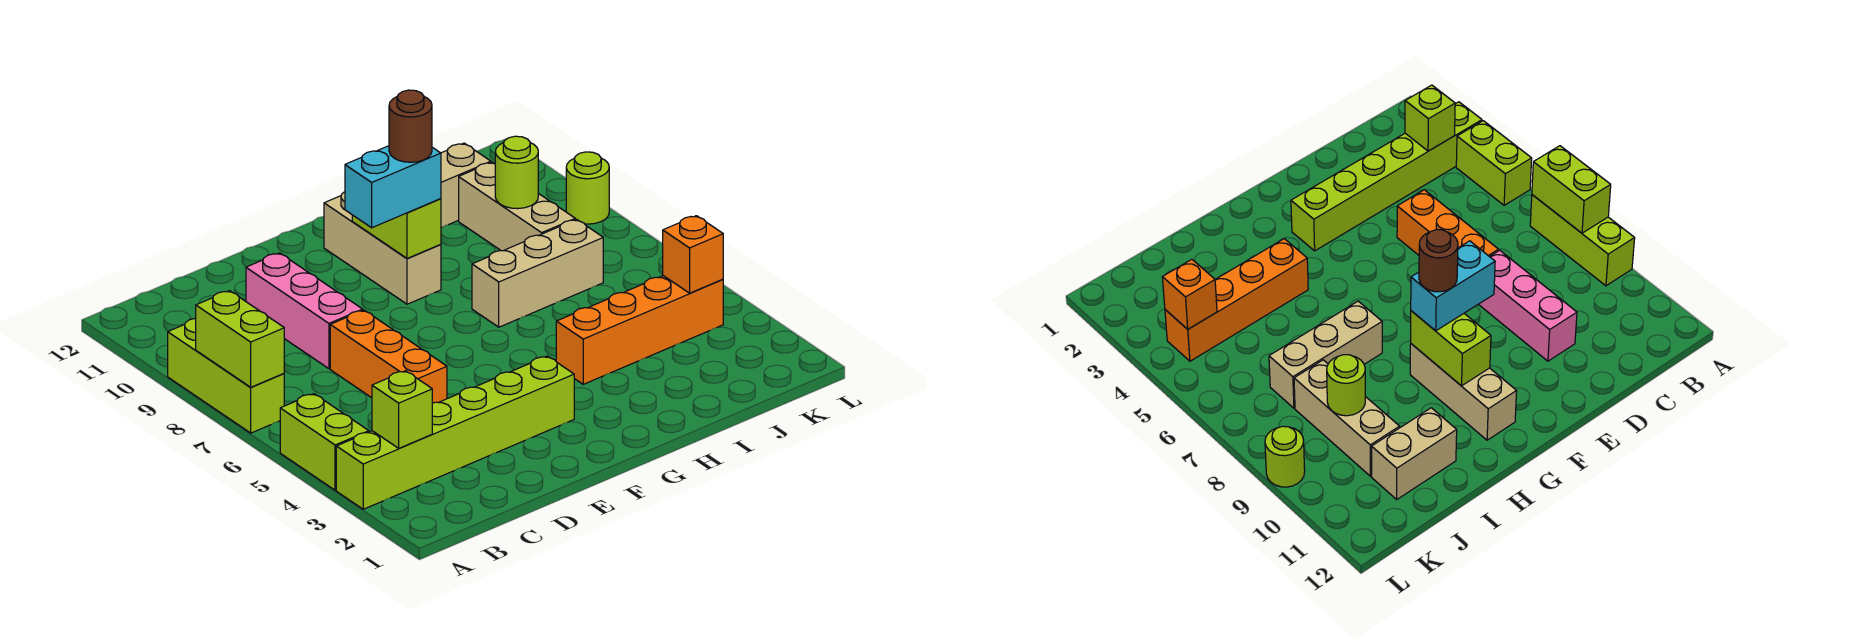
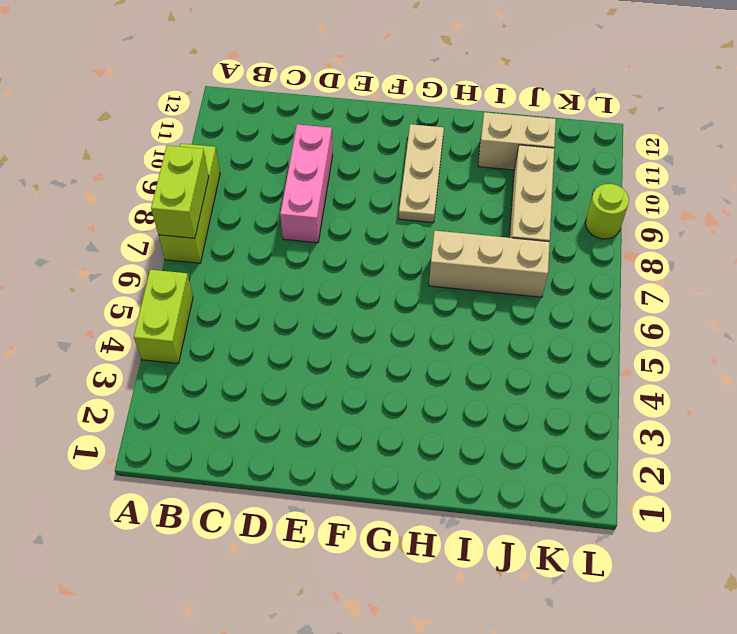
tan plate G9:G11 level 1 -> tan brick G9:G11 level 1
none -> lime brick A3:F3 level 1
none -> orange brick D5:D7 level 1
none -> orange brick H4:K4 level 1

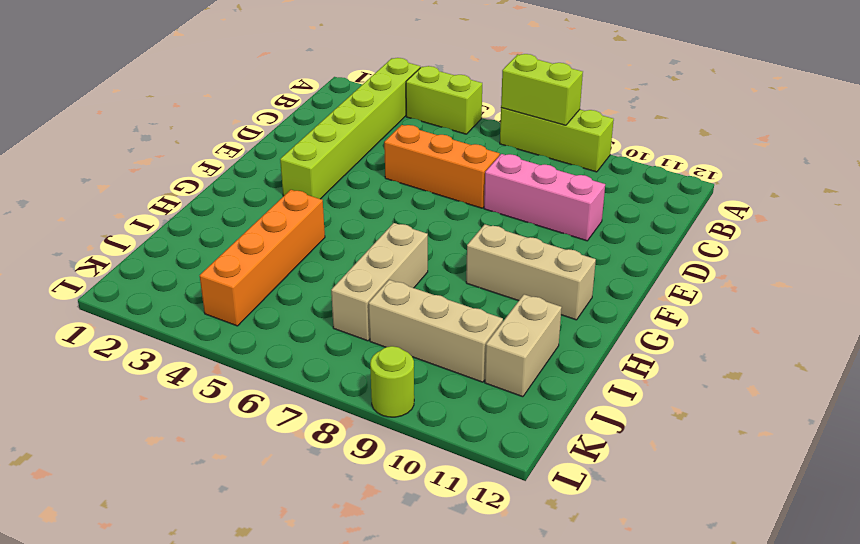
none -> lime brick B3 level 2
none -> lime brick G9:G10 level 2
none -> lime round brick J9 level 2

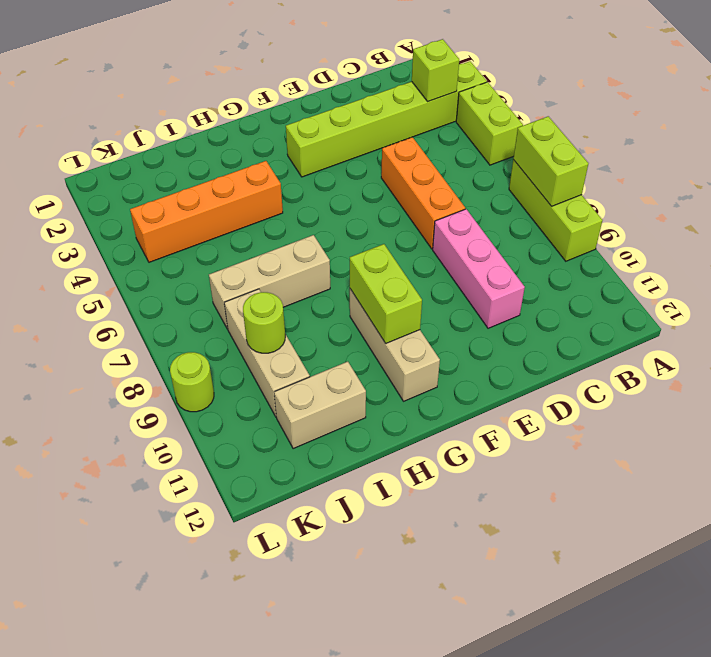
none -> orange brick K4 level 2
none -> cyan brick F9:G9 level 3
none -> brown round brick G9 level 4

